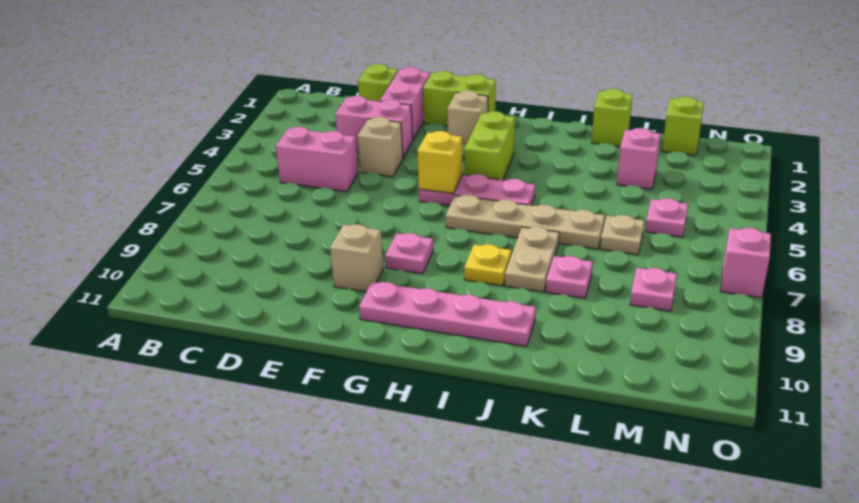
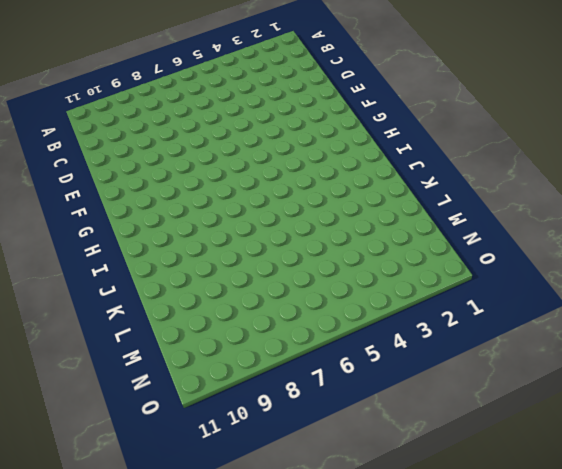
none -> pink brick C5:D5 level 1
none -> lime brick D1 level 1
none -> pink brick D3:E3 level 1

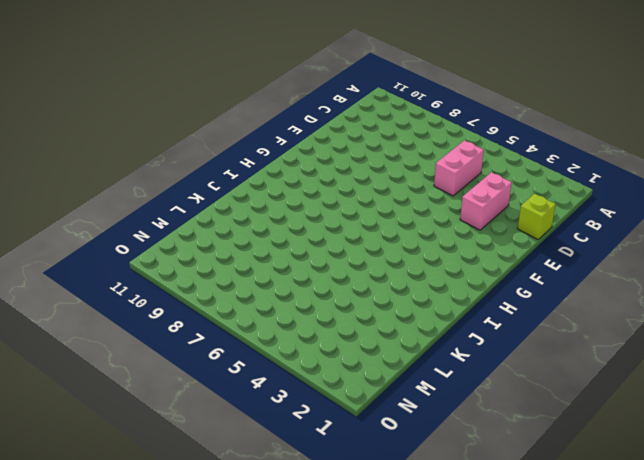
none -> pink brick E1:E2 level 1
none -> tan brick E4 level 1
none -> lime brick F1:G1 level 1

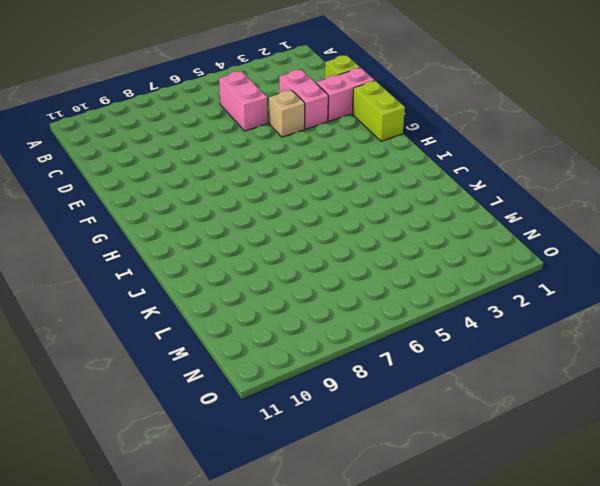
none -> tan brick F9 level 1
none -> tan brick G2 level 1
none -> pink plate G5:I5 level 1

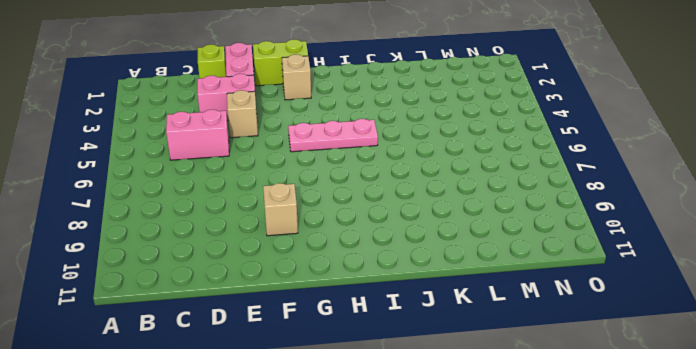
none -> pink plate G8 level 1
none -> pink plate G10:J10 level 1
none -> lime brick H3:H4 level 1

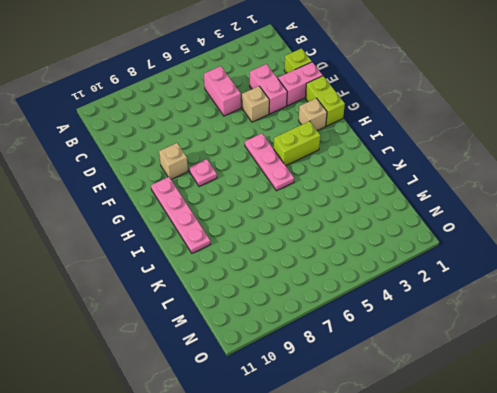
none -> tan plate H6:K6 level 1
none -> yellow plate I8 level 1
none -> tan plate J7:J8 level 1

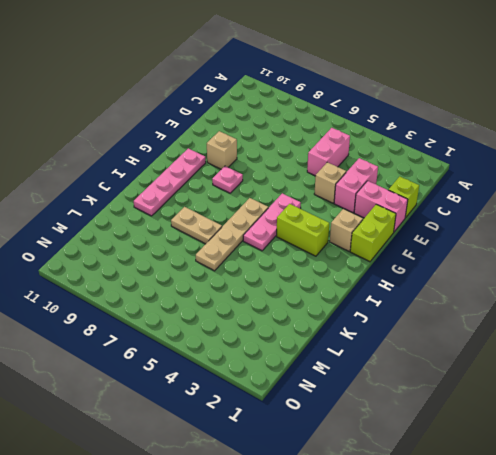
none -> yellow plate I8 level 1
none -> lime brick K1 level 1
none -> pink plate K8 level 1

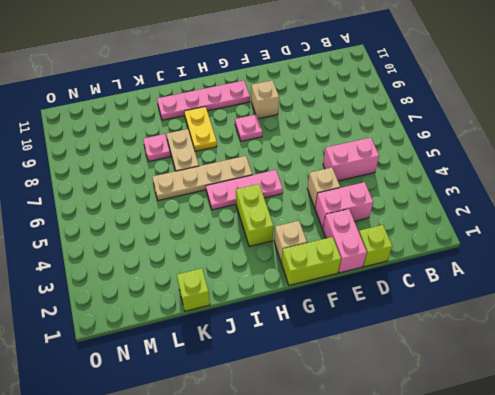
yellow plate I8:I9 level 1 -> yellow plate I8 level 1
none -> pink brick L3 level 1
none -> tan plate L6 level 1
none -> lime brick M1 level 1

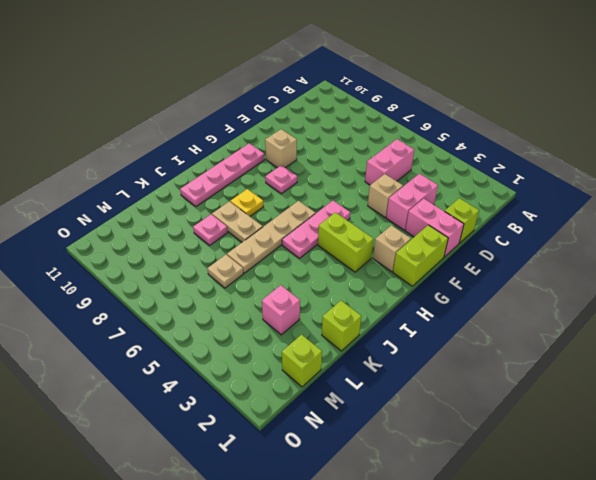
none -> pink plate M5 level 1
none -> pink plate M8 level 1
none -> pink brick O7 level 1

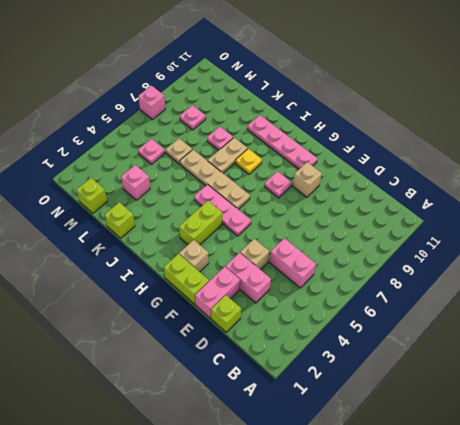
none -> yellow brick G5 level 2

